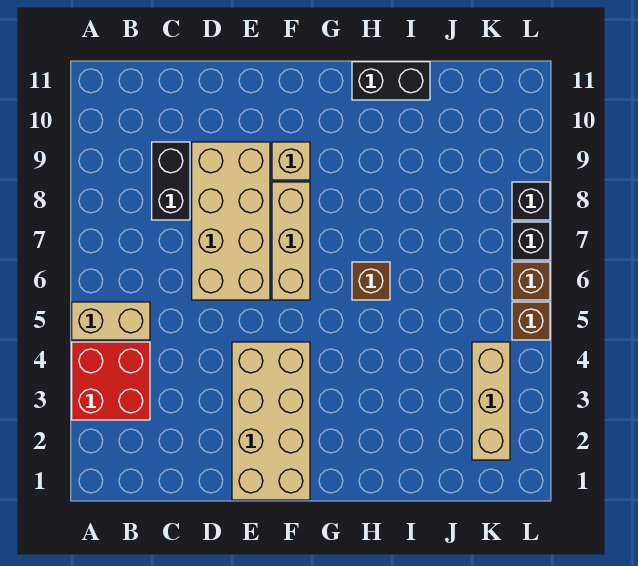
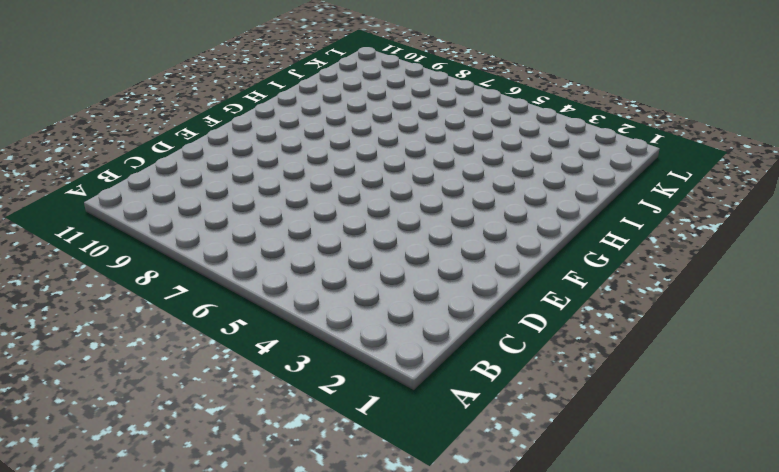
none -> red brick A3:B4 level 1
none -> tan brick A5:B5 level 1
none -> black brick C8:C9 level 1

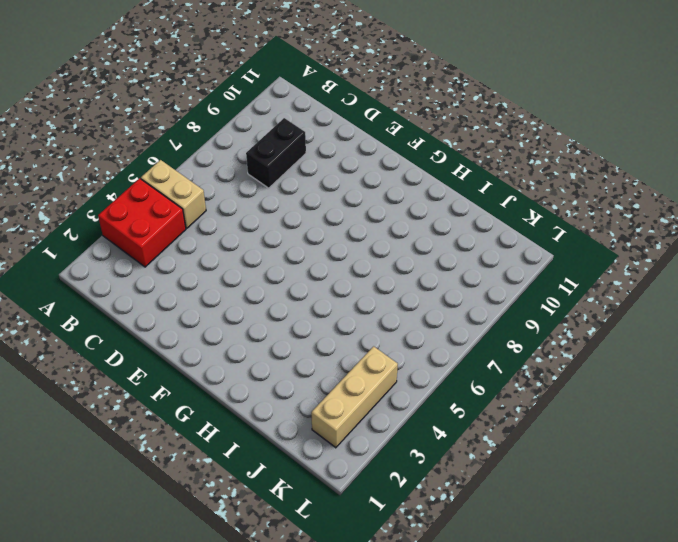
none -> tan brick D6:E9 level 1
none -> tan brick E1:F4 level 1
none -> tan brick F6:F8 level 1

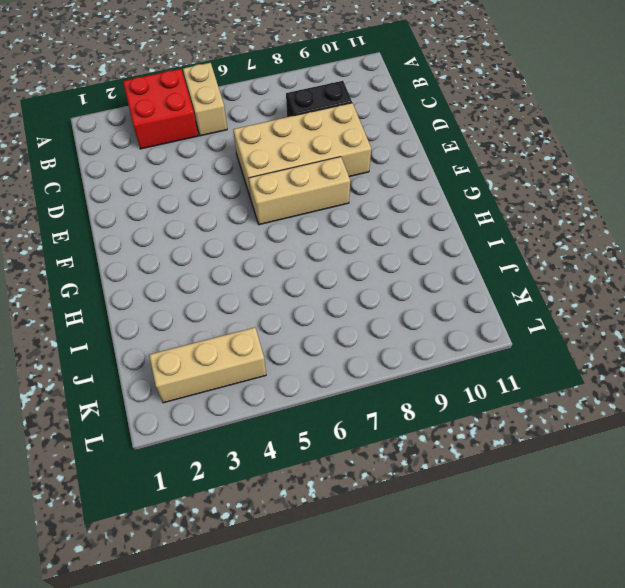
none -> tan brick E1:F4 level 1
none -> tan brick F9 level 1
none -> brown brick H6 level 1

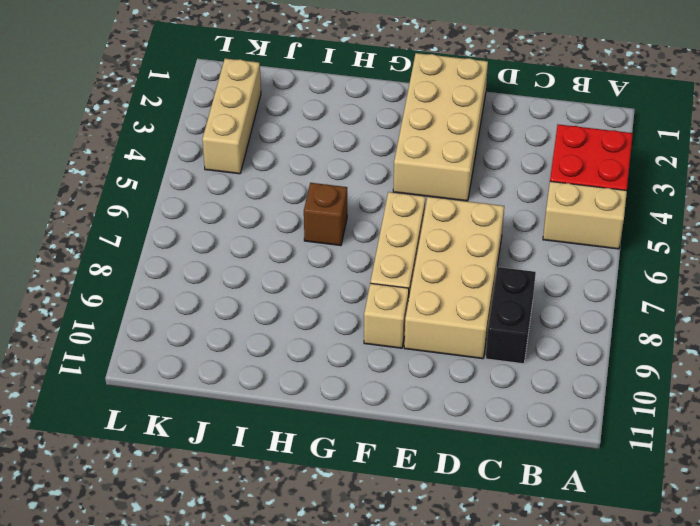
none -> black brick H11:I11 level 1
none -> brown brick L5 level 1
none -> brown brick L6 level 1

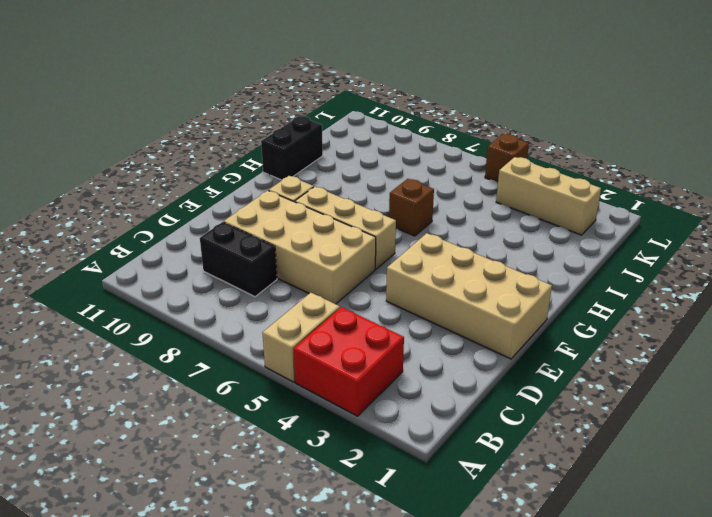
none -> brown brick L6 level 1
none -> black brick L7 level 1
none -> black brick L8 level 1

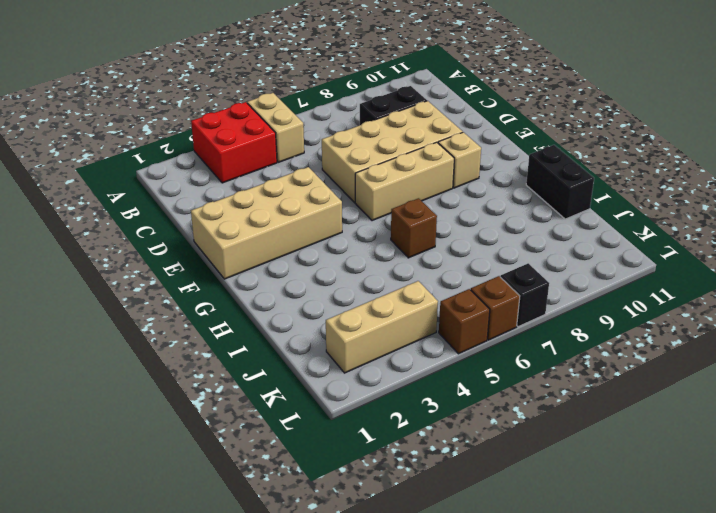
none -> black brick L8 level 1

